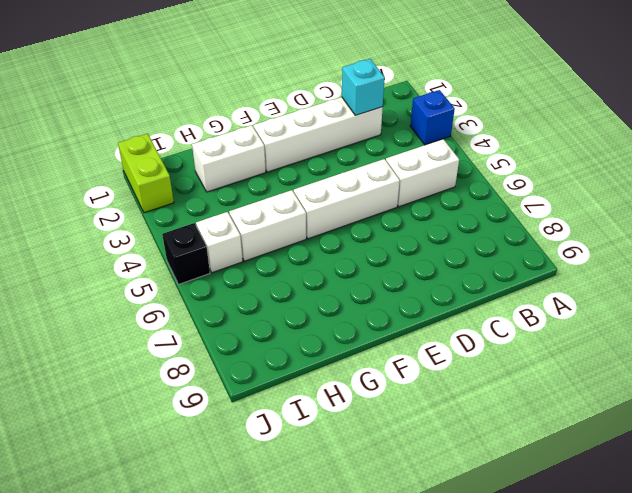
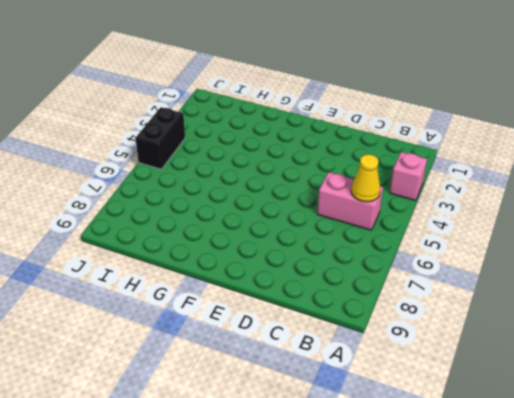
pink brick A3 level 1 -> blue brick A3 level 1
pink brick B5:C5 level 1 -> white brick B5:C5 level 1
yellow cone B5 level 2 -> none
black brick J4:J5 level 1 -> black brick J5 level 1
none -> white brick C2:F2 level 1
none -> white brick D5:F5 level 1

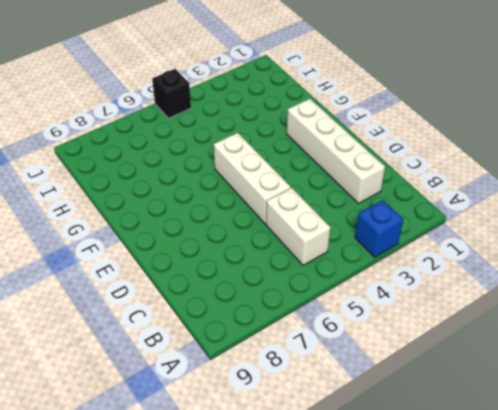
none -> white brick G2:H2 level 1
none -> white brick G5:H5 level 1

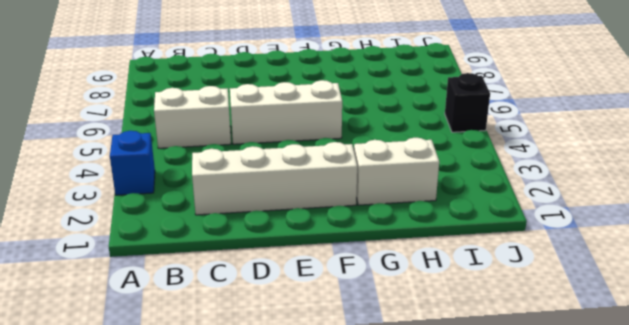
none -> white brick G5:H5 level 1
none -> white brick I5 level 1

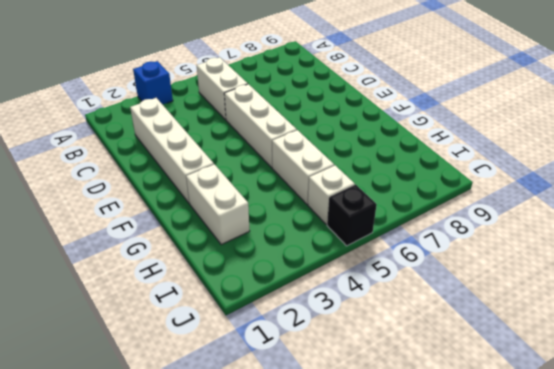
none -> lime brick J1:J2 level 1
none -> cyan brick C2 level 2

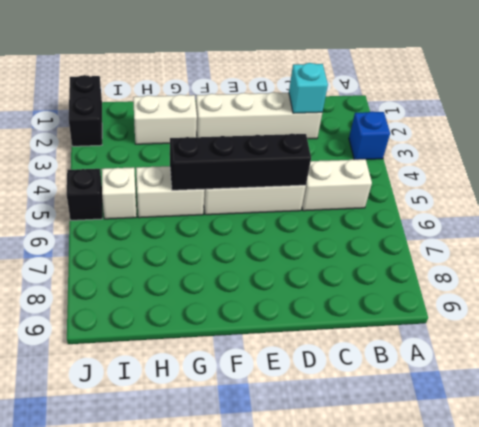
black brick D5:G5 level 2 -> none
black brick J1:J2 level 1 -> lime brick J1:J2 level 1

